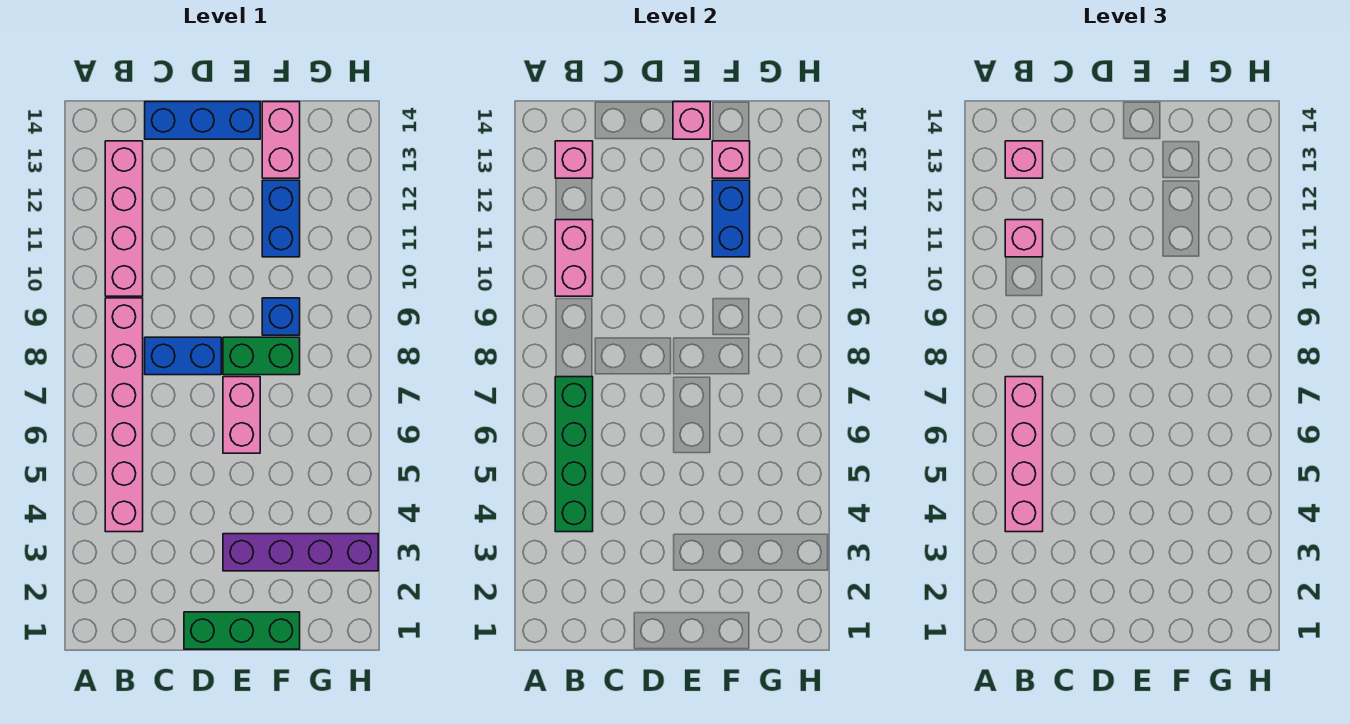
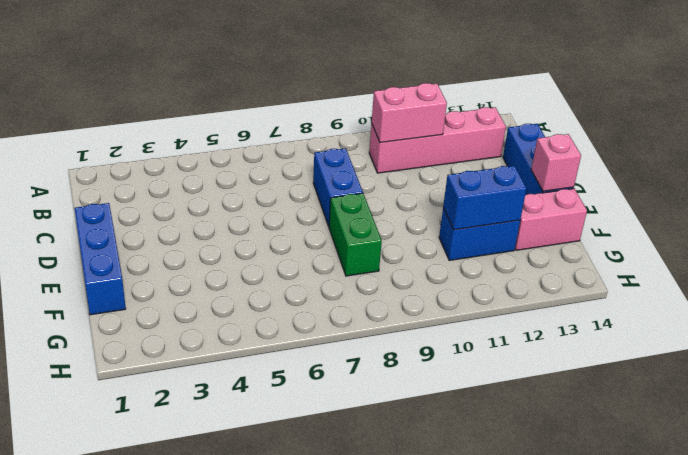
blue brick D1:F1 level 1 -> green brick D1:F1 level 1
none -> pink brick B4:B9 level 1
none -> purple brick E3:H3 level 1
none -> pink brick E6:E7 level 1

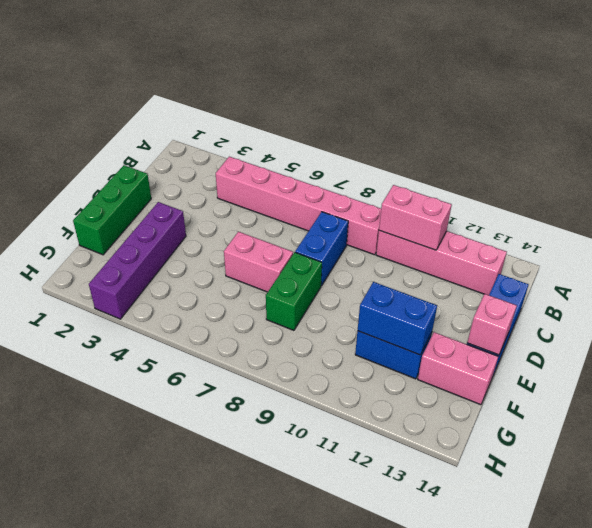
none -> blue brick F9 level 1
none -> green brick B4:B7 level 2
none -> pink brick B13 level 2

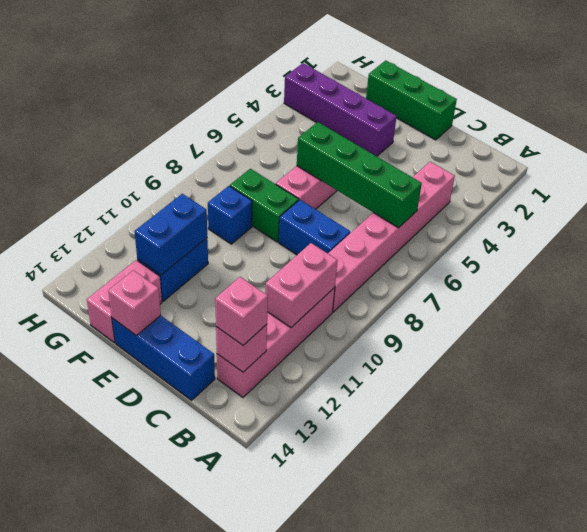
green brick B6:E6 level 2 -> green brick B4:B7 level 2
none -> pink brick F13 level 2
none -> pink brick B4:B7 level 3
none -> pink brick B11 level 3

